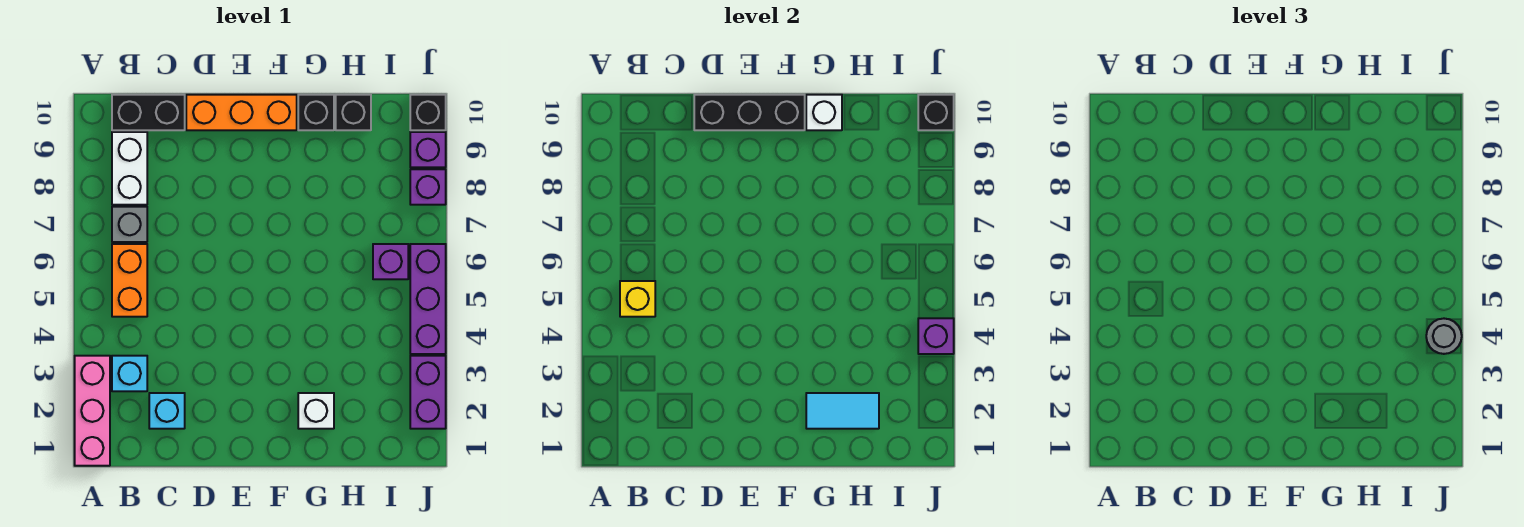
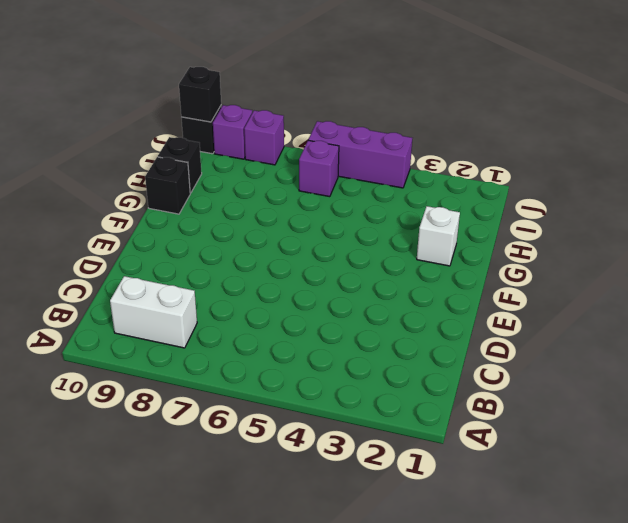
none -> pink brick A1:A3 level 1
none -> cyan brick B3 level 1
none -> orange brick B5:B6 level 1

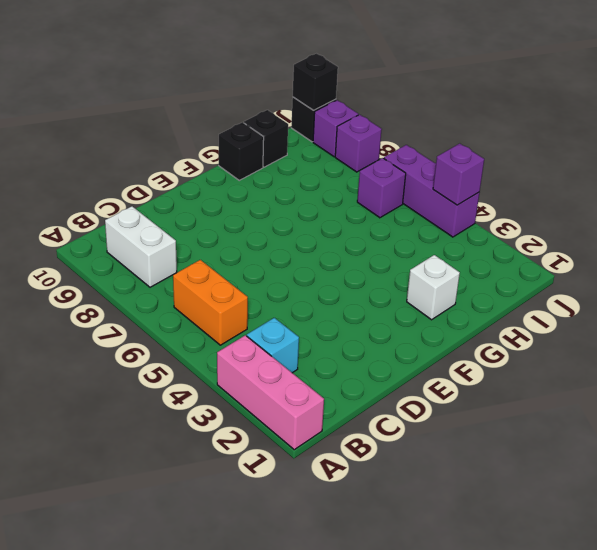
none -> grey brick B7 level 1
none -> black brick B10:C10 level 1
none -> cyan brick C2 level 1

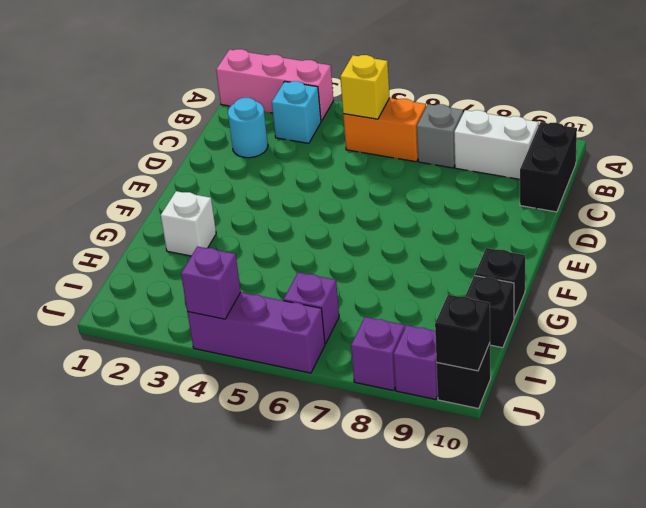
cyan round brick C2 level 1 -> cyan brick C2 level 1
none -> orange brick D10:F10 level 1
none -> purple brick J2:J3 level 1
none -> black brick D10:F10 level 2

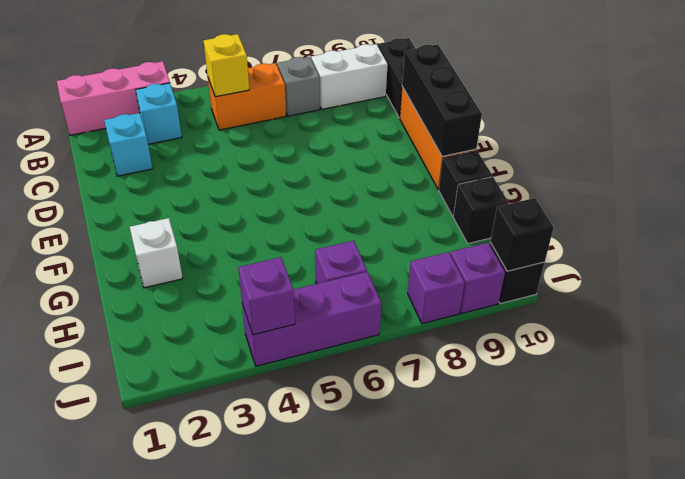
none -> purple brick J2:J3 level 1
none -> cyan tile G2:H2 level 2
none -> white brick G10 level 2

